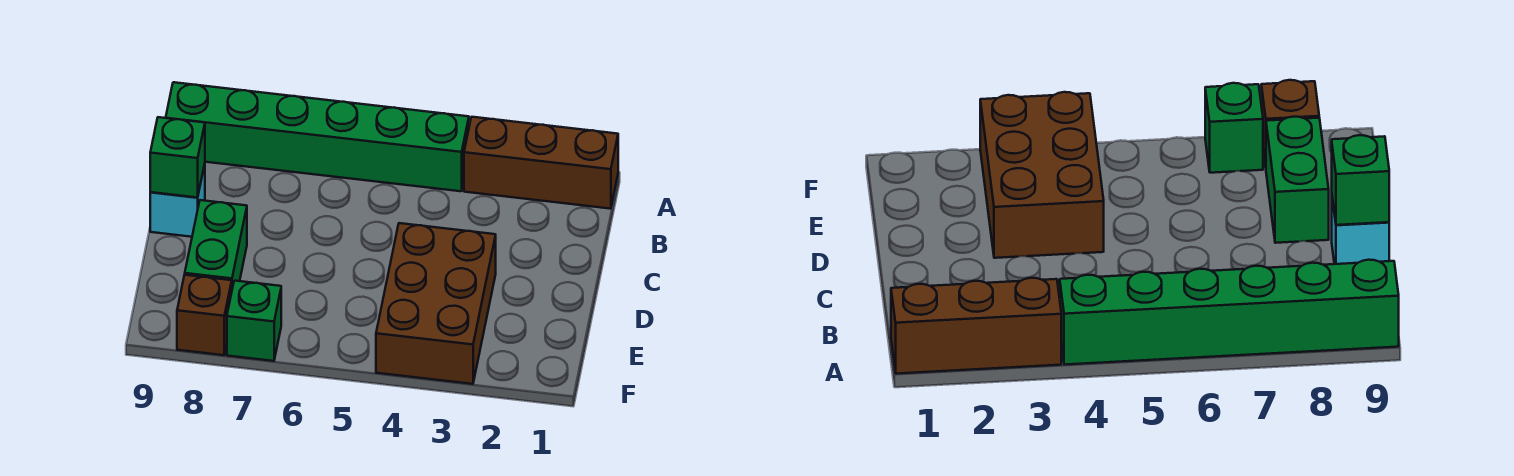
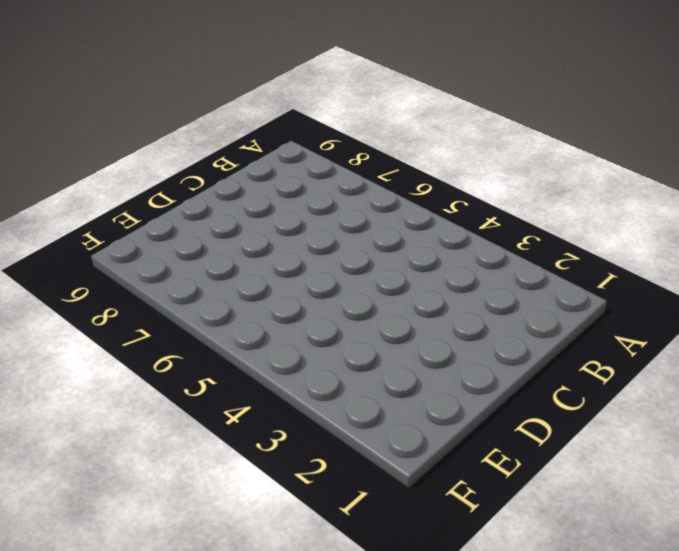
none -> brown brick A1:A3 level 1
none -> green brick A4:A9 level 1

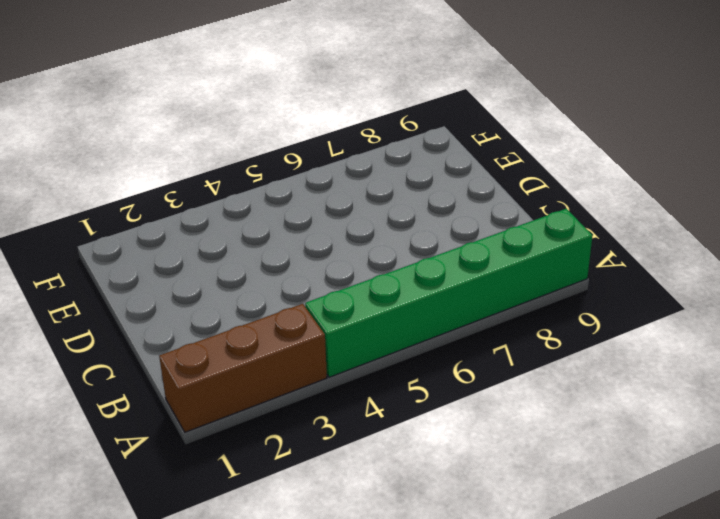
none -> cyan brick C9 level 1
none -> brown brick D3:F4 level 1

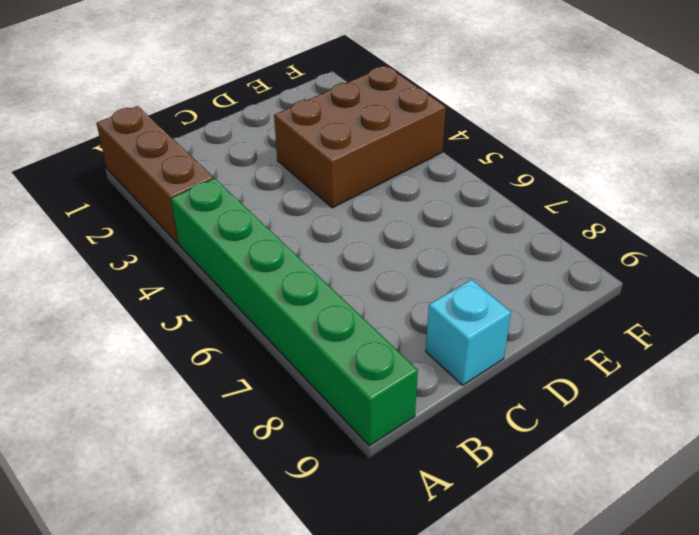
none -> green brick D8:E8 level 1
none -> green brick F7 level 1

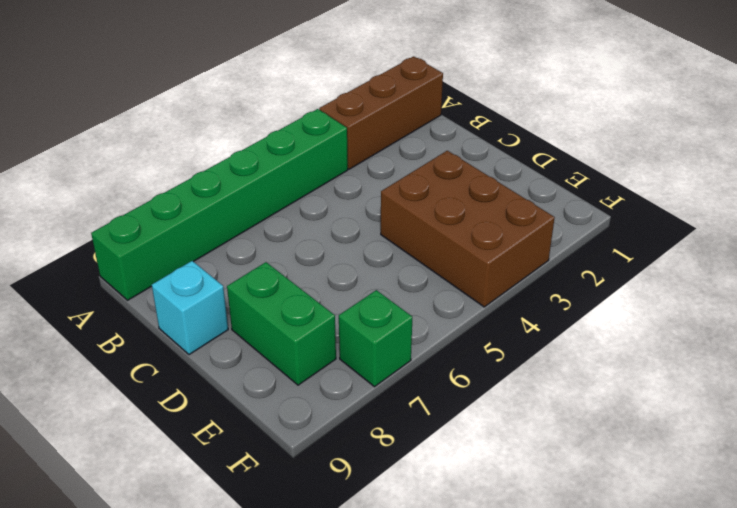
none -> brown brick F8 level 1
none -> green brick C9 level 2

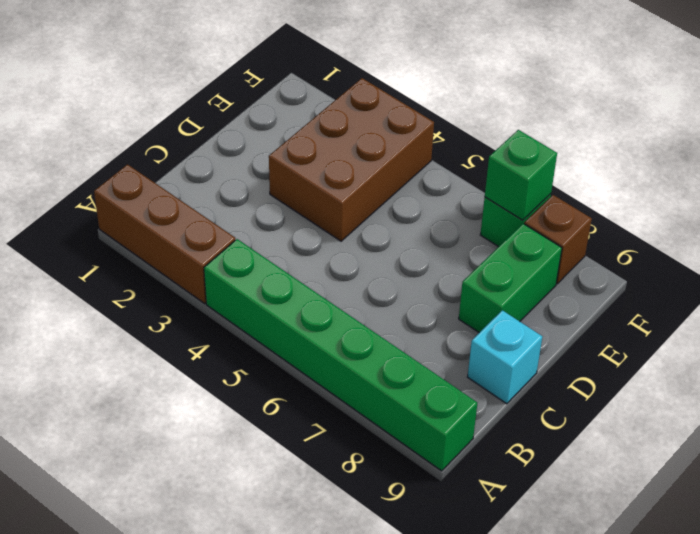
green brick F7 level 2 -> green brick C9 level 2

